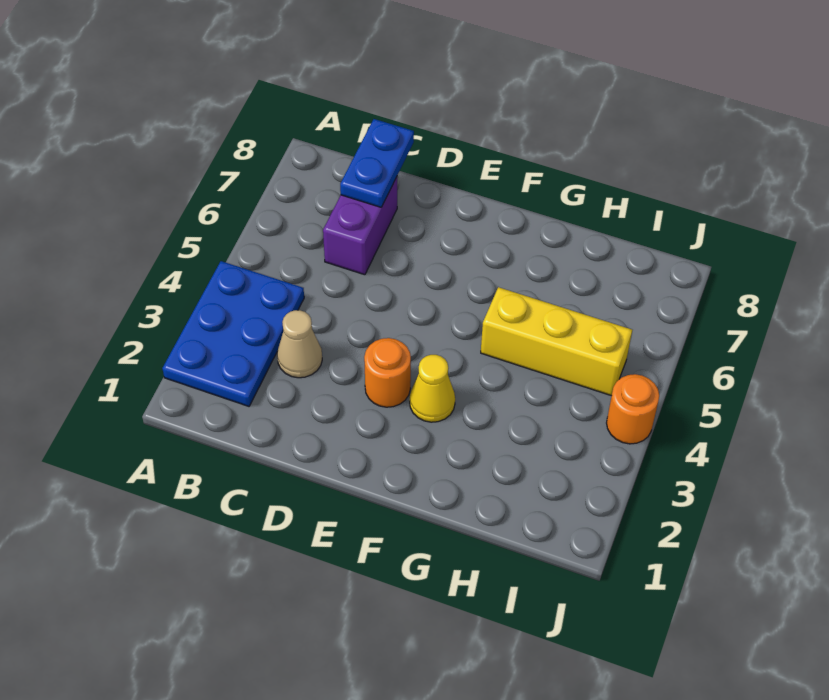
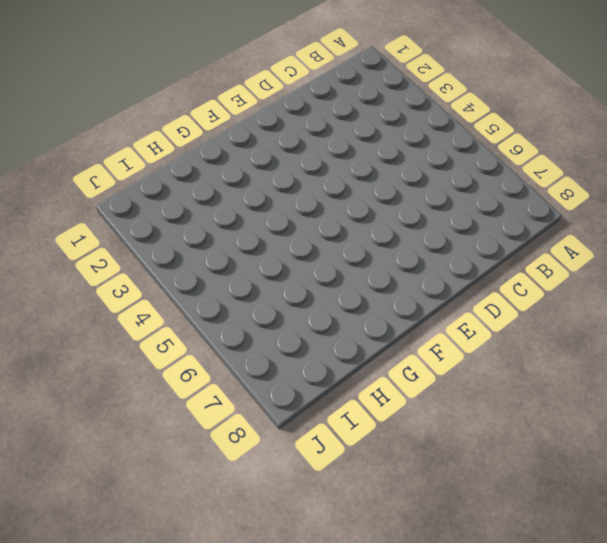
none -> blue plate A2:B4 level 1
none -> tan cone C3 level 1

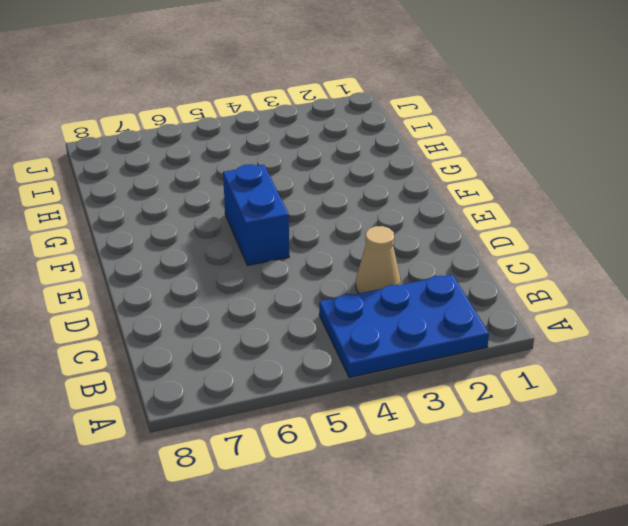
blue brick E5:F5 level 1 -> none
none -> purple brick C6:C7 level 1
none -> orange round brick E3 level 1

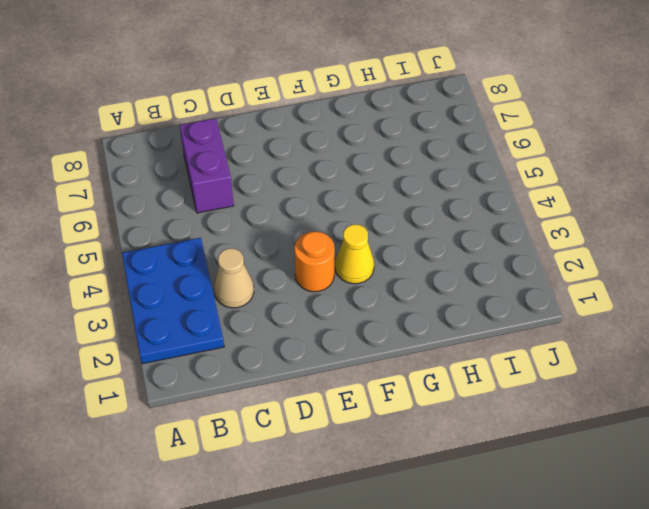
none -> yellow brick G5:I5 level 1
none -> orange round brick J4 level 1

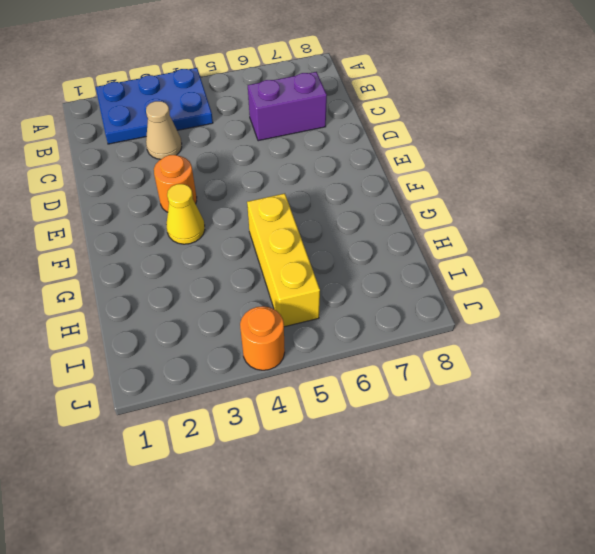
none -> blue plate C7:C8 level 2

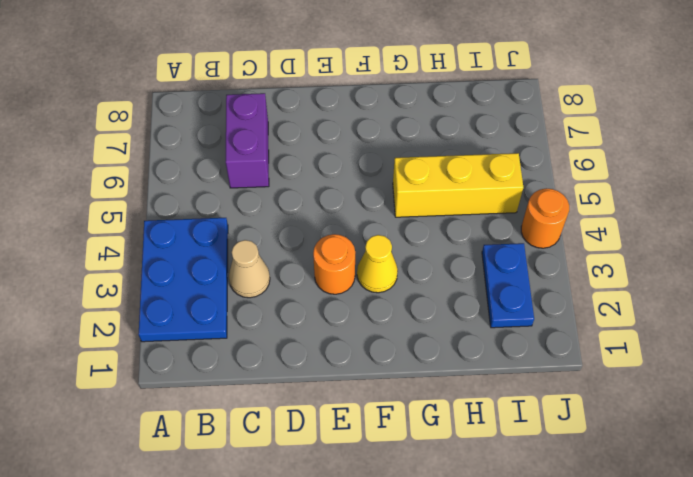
blue plate I2:I3 level 1 -> blue plate C7:C8 level 2

